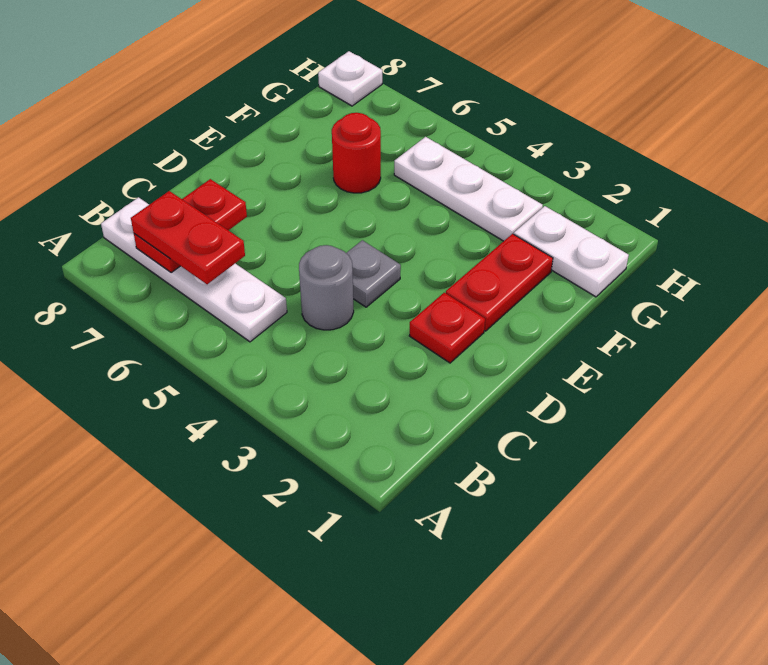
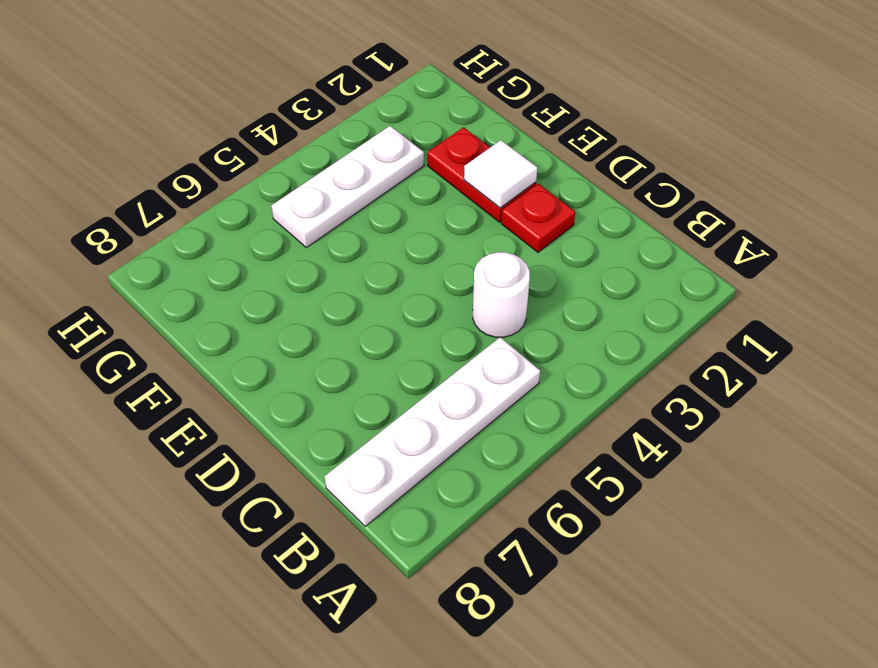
white round brick C4 level 1 -> grey round brick C4 level 1
white tile E2 level 2 -> none
none -> grey plate D4 level 1
none -> red round brick F6 level 1

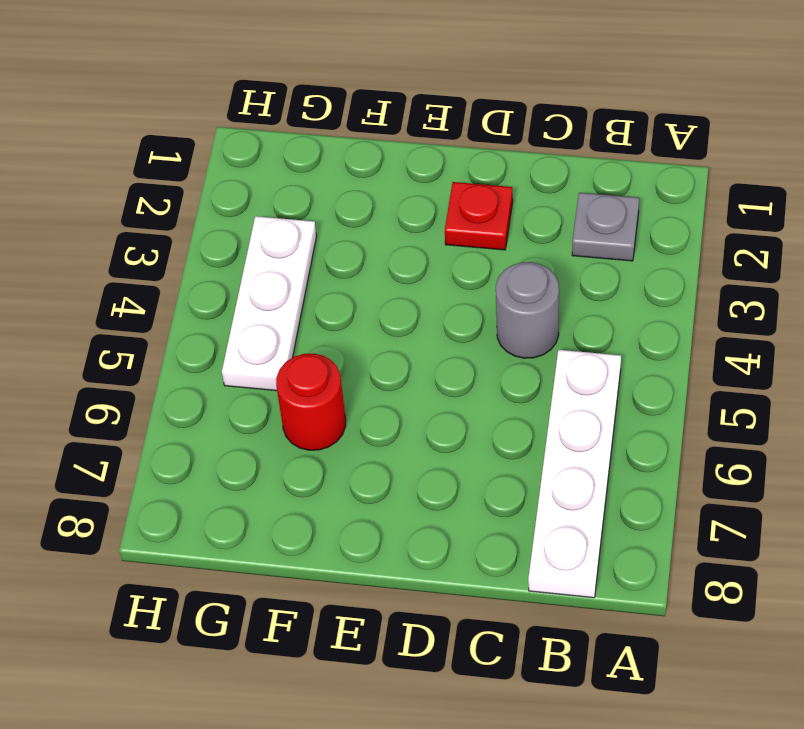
grey plate B2 level 1 -> grey plate D4 level 1
none -> red plate E2:F2 level 1
none -> white plate G1:G2 level 1

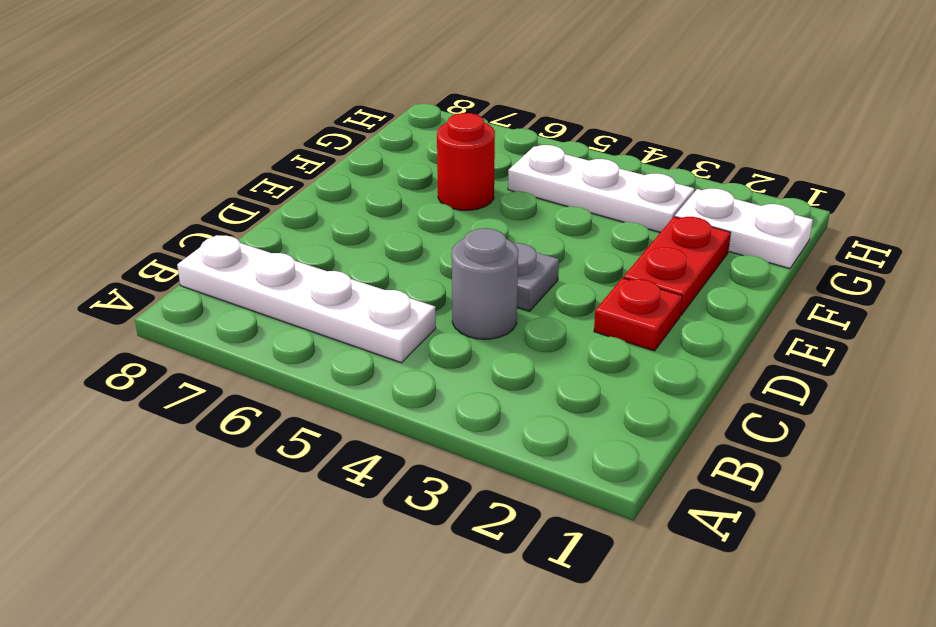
none -> white plate H8 level 1
none -> red plate B7:C7 level 2

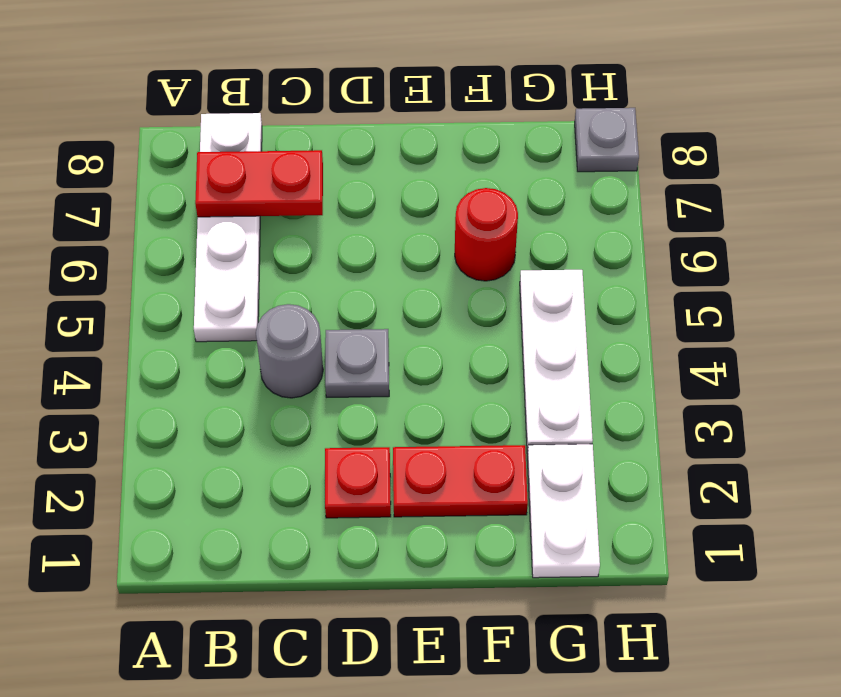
grey plate H8 level 1 -> white plate H8 level 1
none -> red plate B6:B7 level 3

